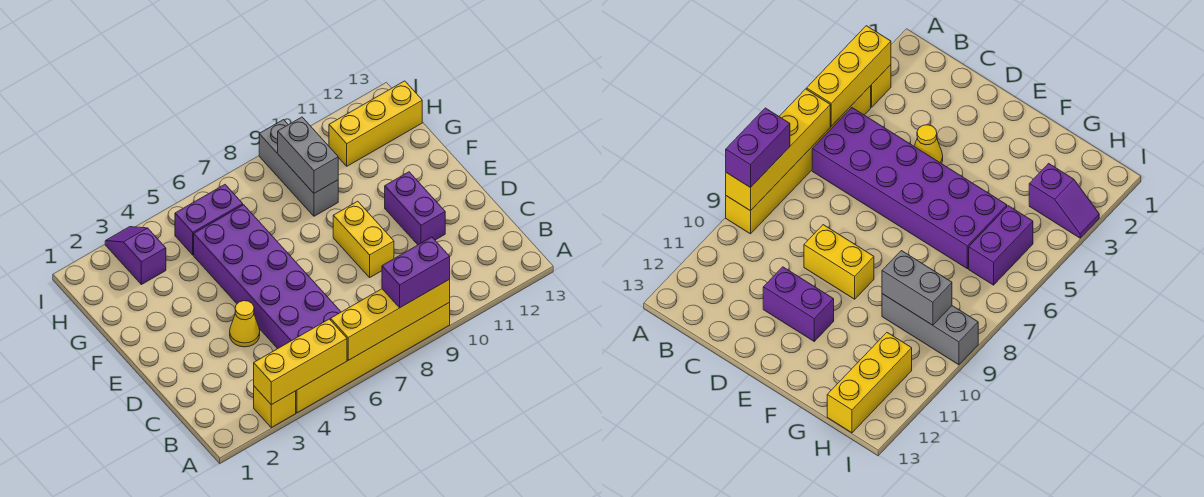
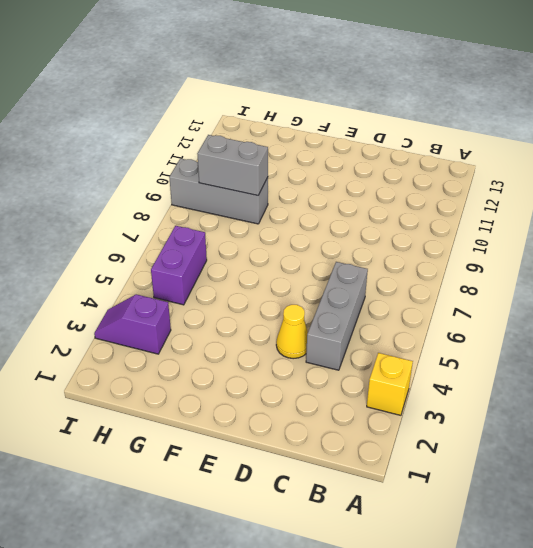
grey brick C4:C6 level 1 -> purple brick B5:G6 level 1
none -> yellow brick A4:A9 level 1
none -> yellow brick D9:E9 level 1
none -> purple brick D11:E11 level 1

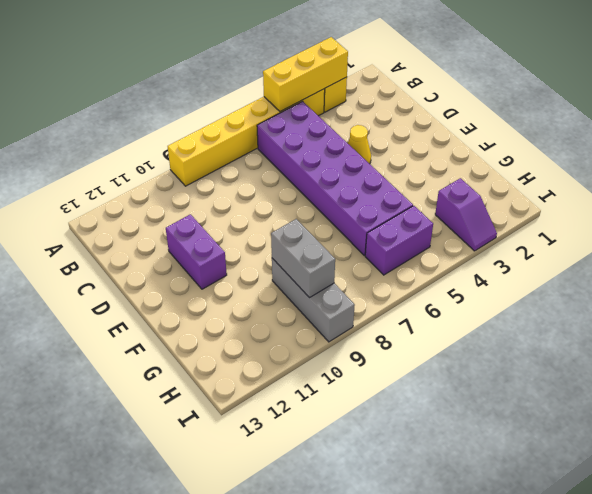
none -> yellow brick D9:E9 level 1
none -> yellow brick H11:H13 level 1
none -> yellow brick A6:A9 level 2

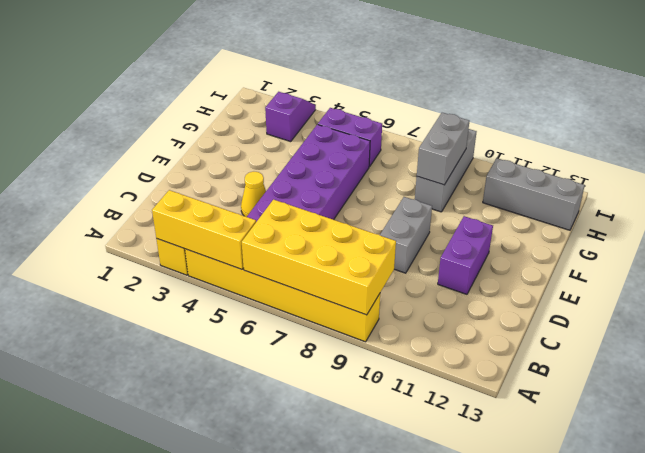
yellow brick A6:B9 level 2 -> yellow brick A6:A9 level 2
grey brick D9:E9 level 1 -> yellow brick D9:E9 level 1
grey brick H11:H13 level 1 -> yellow brick H11:H13 level 1
none -> purple brick A8:A9 level 3

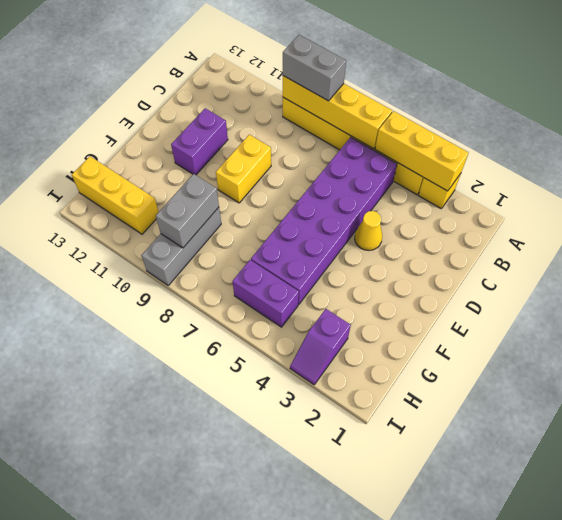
grey brick A8:A9 level 3 -> purple brick A8:A9 level 3

